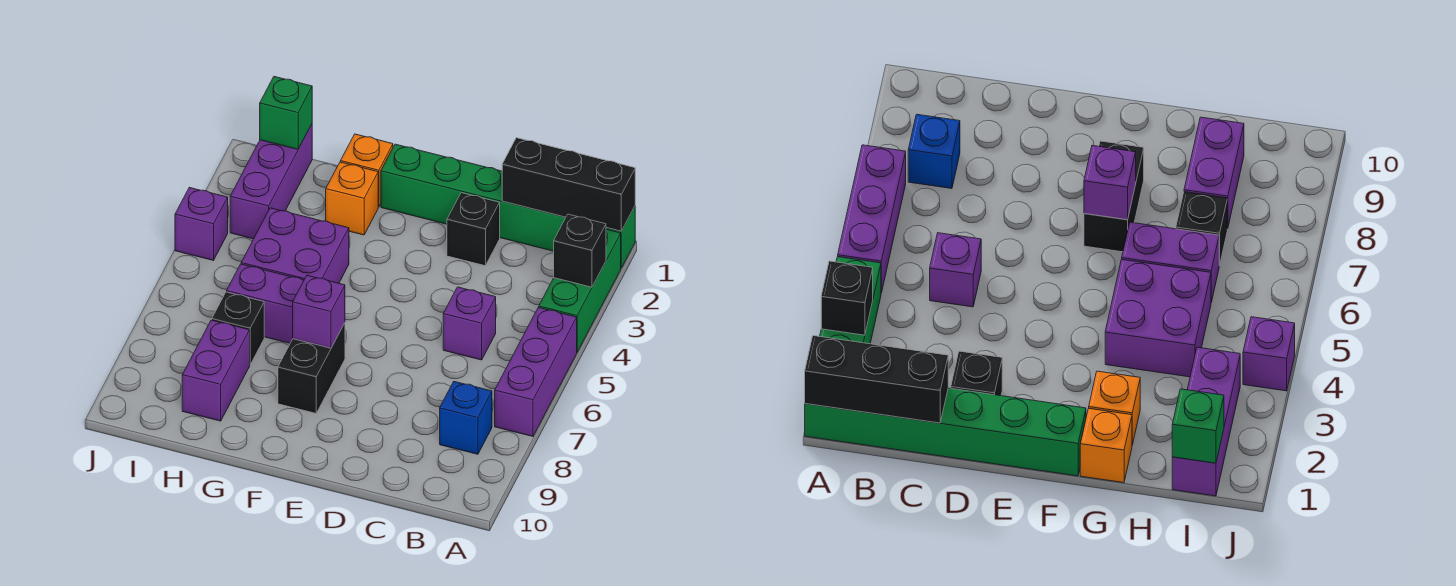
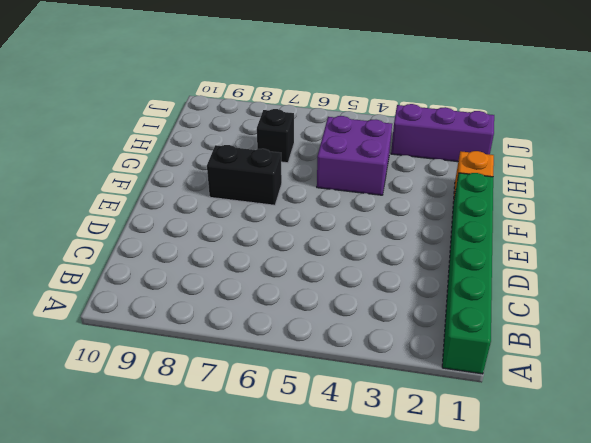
none -> green brick A2:A4 level 1
none -> purple brick A5:A7 level 1
none -> blue brick B8 level 1

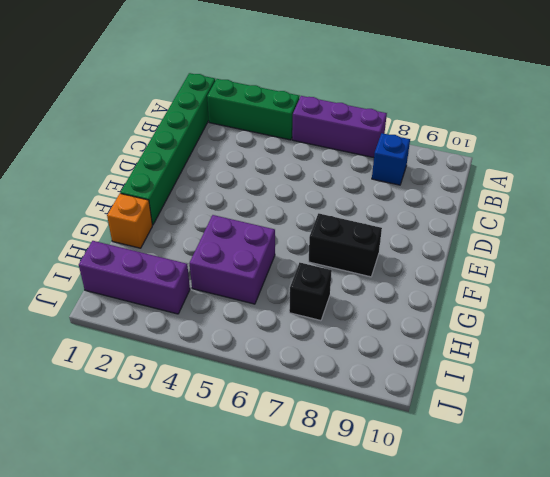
none -> purple brick C5 level 1
none -> black brick D2 level 1
none -> orange brick G2 level 1

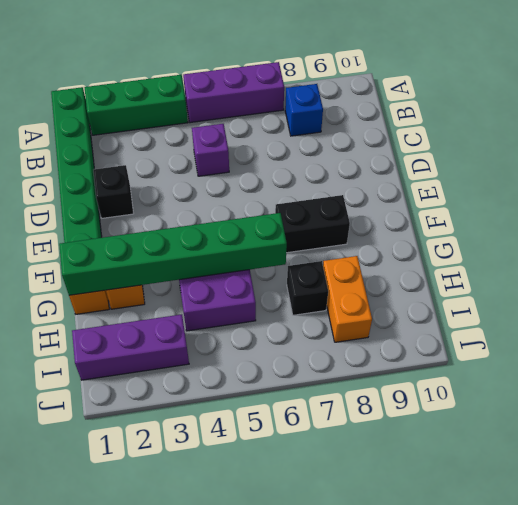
green brick G1:G6 level 2 -> none
orange brick H8:I8 level 1 -> purple brick H8:H9 level 1
none -> purple brick G6:H6 level 1
none -> purple brick J4 level 1
none -> black brick A1:C1 level 2

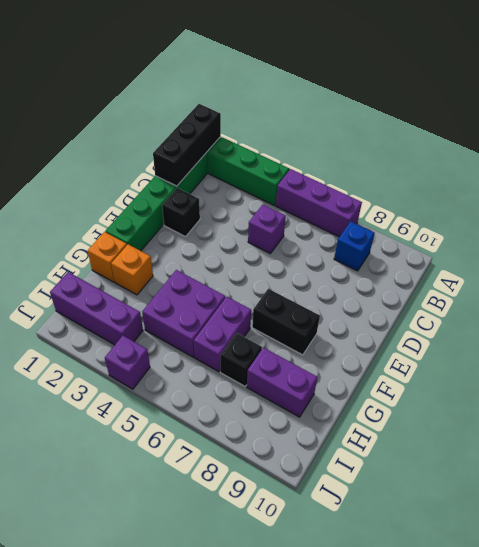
none -> black brick A3 level 2
none -> purple brick F7 level 2
none -> green brick I1 level 2

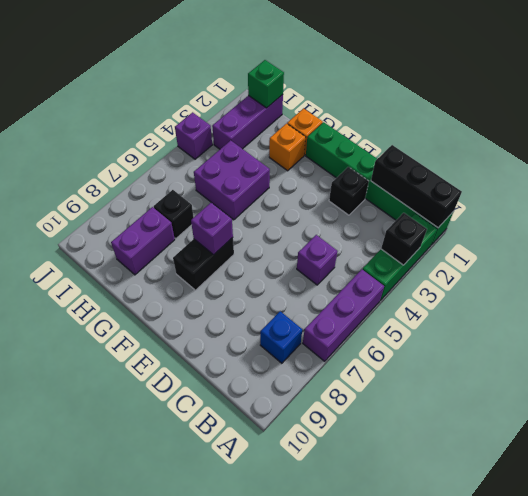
none -> purple brick G6:H6 level 1

